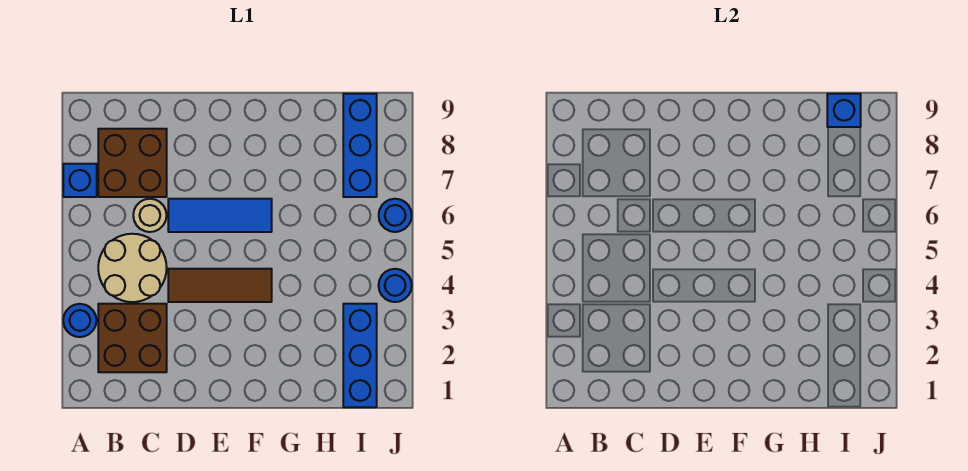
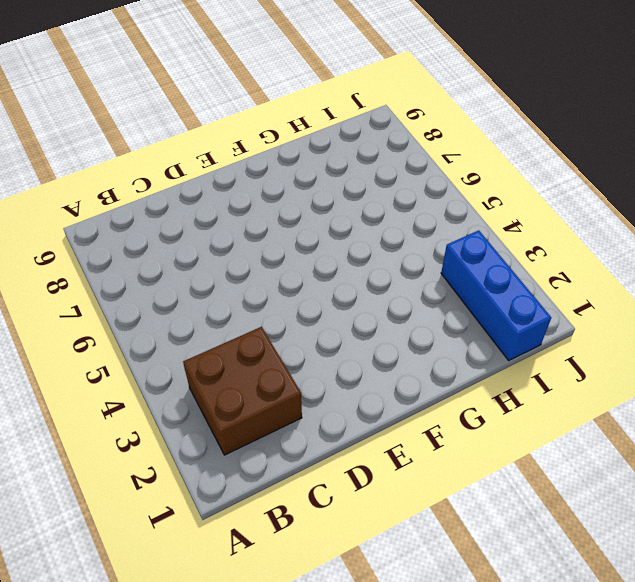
none -> blue round brick A3 level 1
none -> blue brick A7 level 1
none -> tan round brick B4:C5 level 1

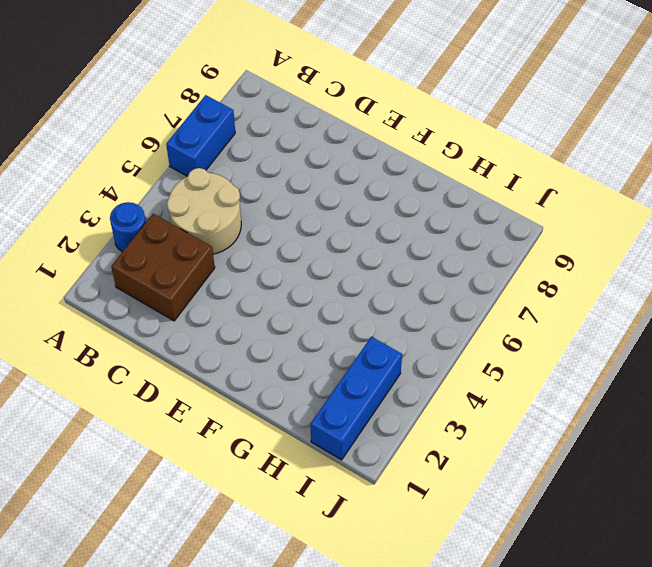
blue brick A6:A7 level 1 -> blue brick A7 level 1
none -> brown brick B7:C8 level 1
none -> tan round brick C6 level 1
none -> brown tile D4:F4 level 1

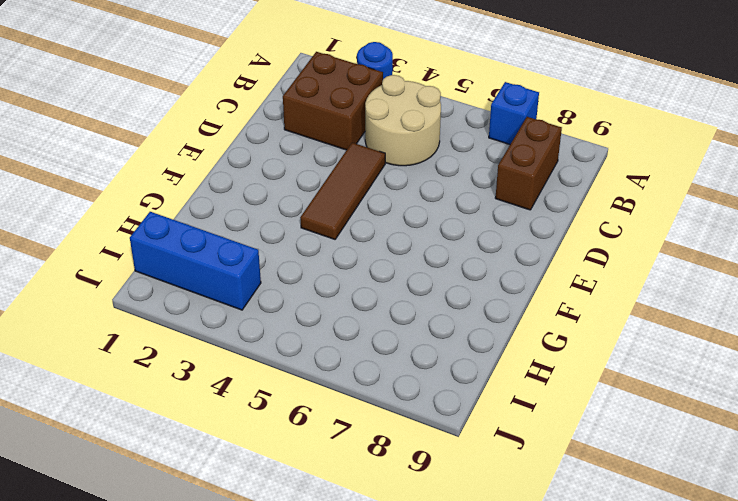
brown brick B8:C8 level 1 -> brown brick B7:C8 level 1
none -> tan round brick C6 level 1
none -> blue tile D6:F6 level 1
none -> blue brick I7:I9 level 1

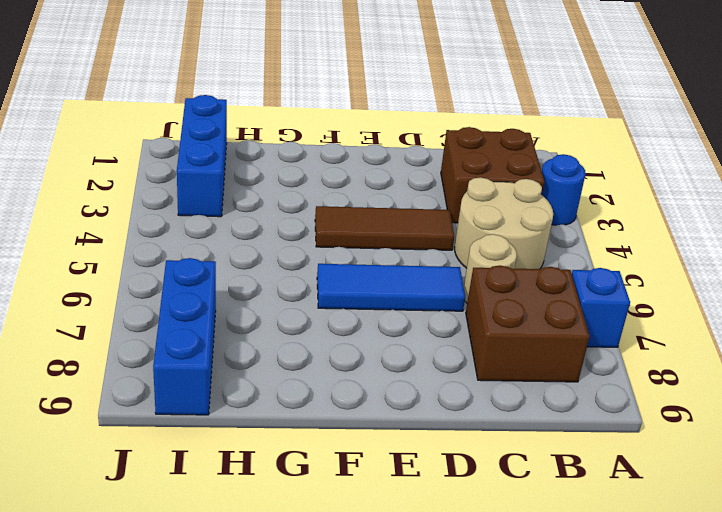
none -> blue round brick J4 level 1
none -> blue round brick J6 level 1
none -> blue brick I9 level 2

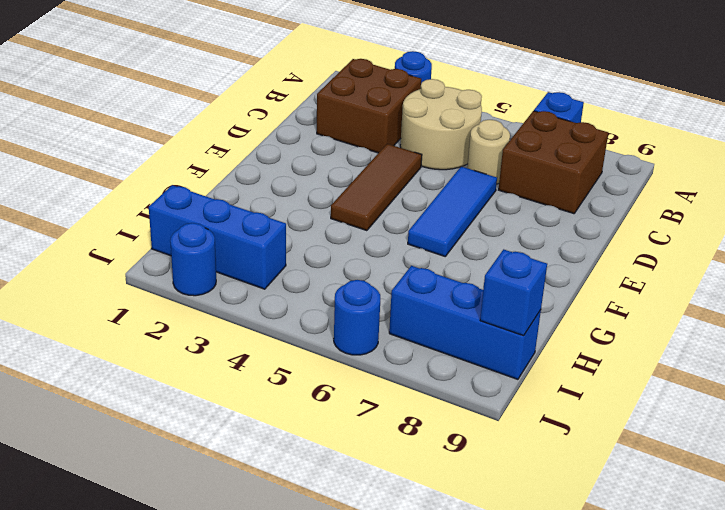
blue round brick J2 level 1 -> blue round brick J4 level 1

